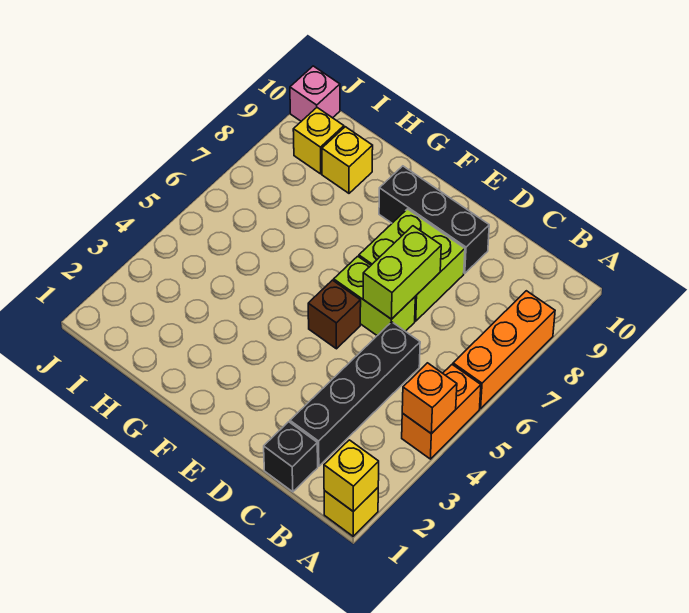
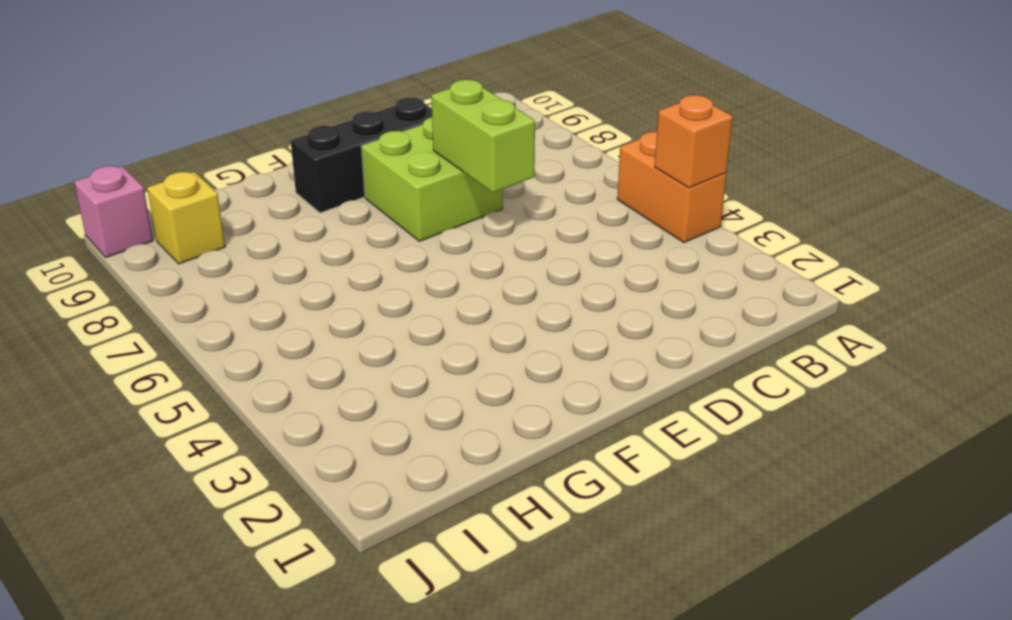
none -> yellow brick A1 level 1
none -> orange brick A6:A8 level 1
none -> black brick C1 level 1

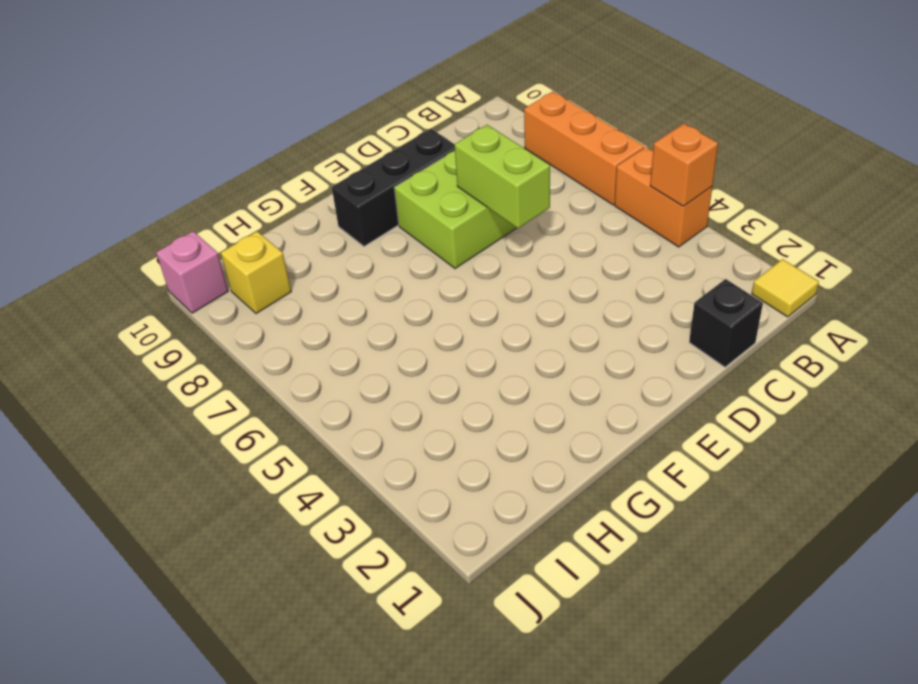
yellow tile A1 level 1 -> yellow brick A1 level 1
none -> black brick C2:C5 level 1
none -> lime brick D6:E6 level 1
none -> brown brick E5 level 1

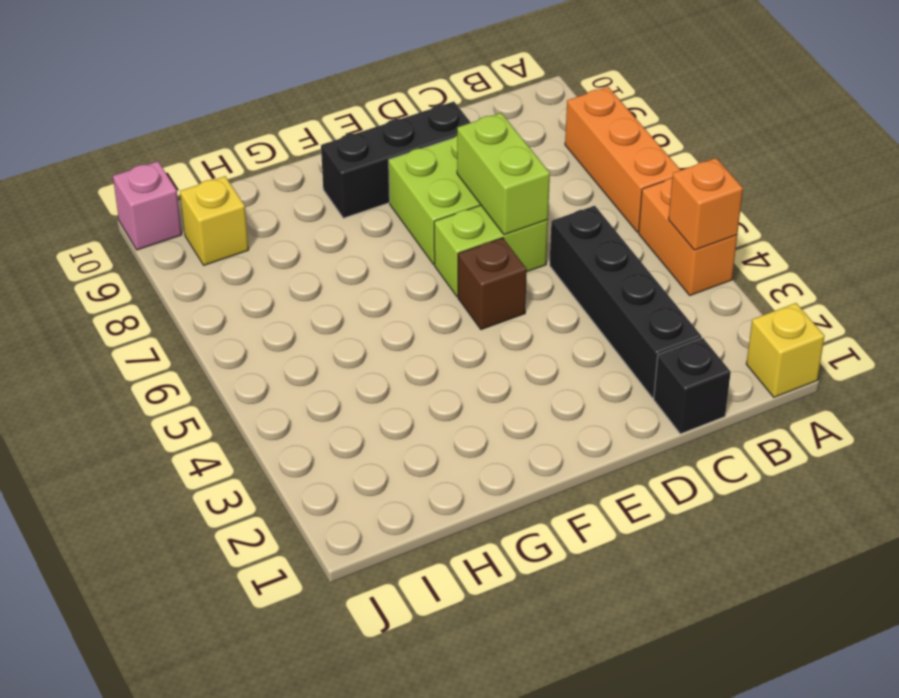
none -> yellow brick H9 level 1
none -> yellow brick A1 level 2

